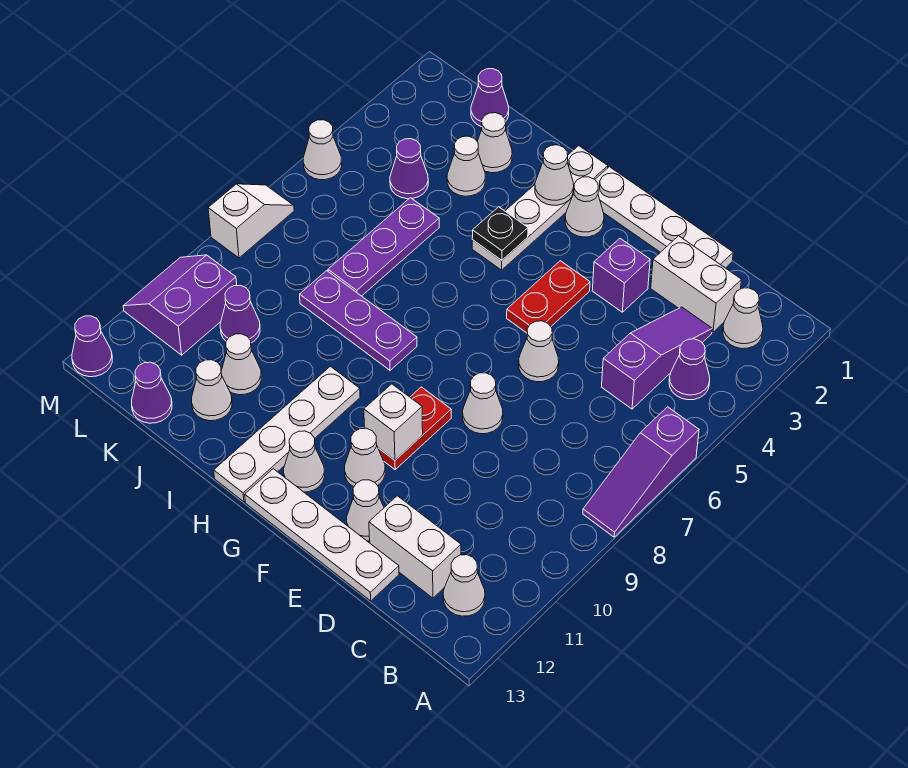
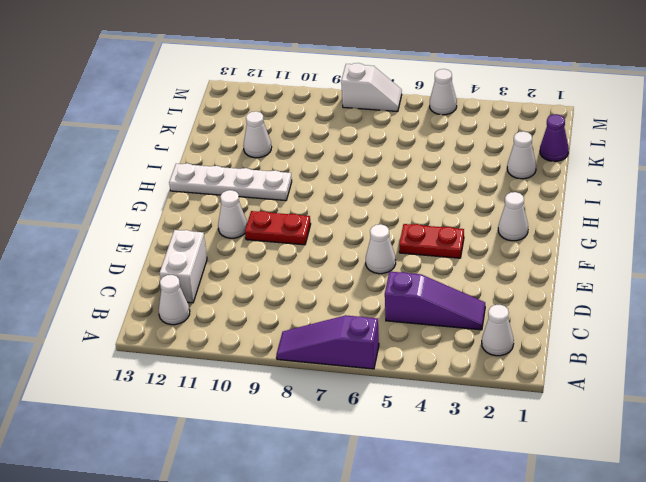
none -> purple cone B4 level 1
none -> white brick C2:D2 level 1
none -> white plate D1:G1 level 1
none -> white plate D13:G13 level 1

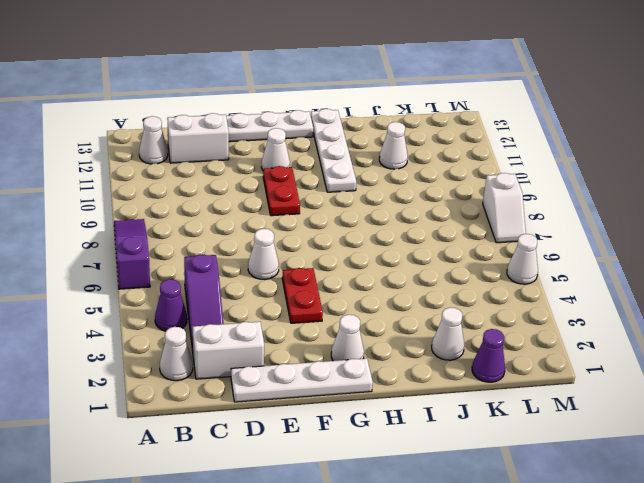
none -> purple brick E3 level 1
none -> white cone E8 level 1
none -> white cone E12 level 1
none -> white cone G12 level 1

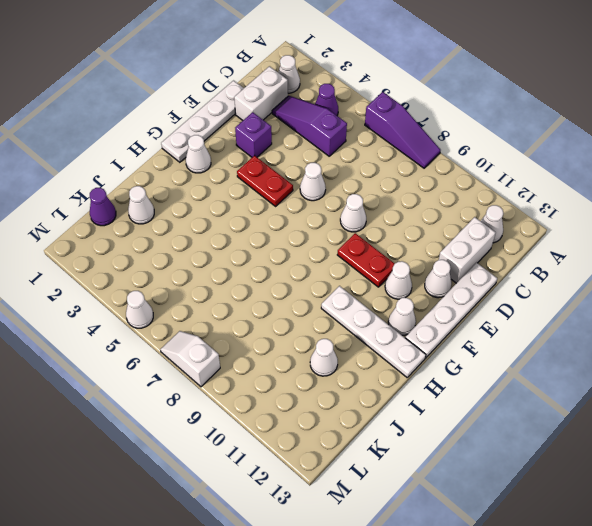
none -> white plate H1:H4 level 1
none -> purple plate H8:J8 level 1
none -> white cone J3 level 1
none -> purple plate J5:J7 level 1

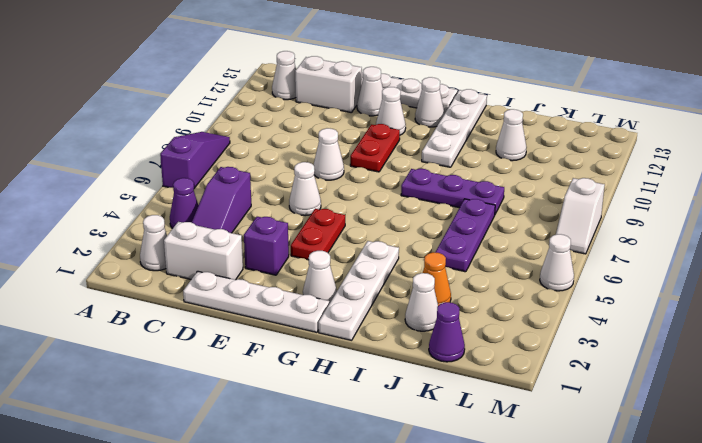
orange cone J3 level 1 -> white cone J3 level 1
none -> white cone J12 level 1
none -> purple cone K4 level 1
none -> purple cone K10 level 1
none -> purple cone K13 level 1

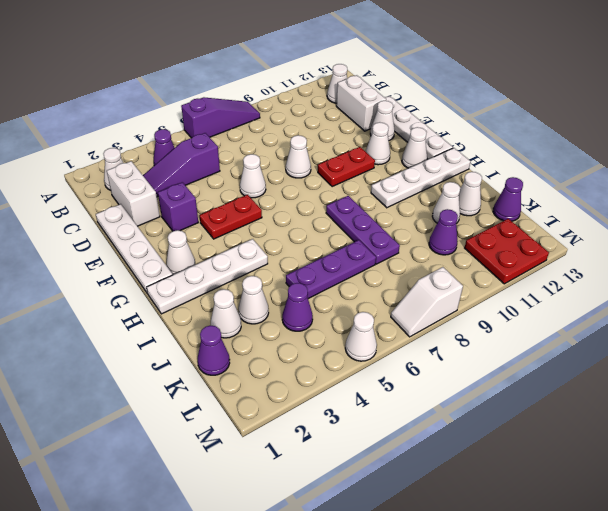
red plate L11:M12 level 1 -> purple slope L10:M11 level 1 top L
none -> purple cone M13 level 1
none -> white brick F10 level 2
none -> white cone H2 level 2
none -> black plate H4 level 2

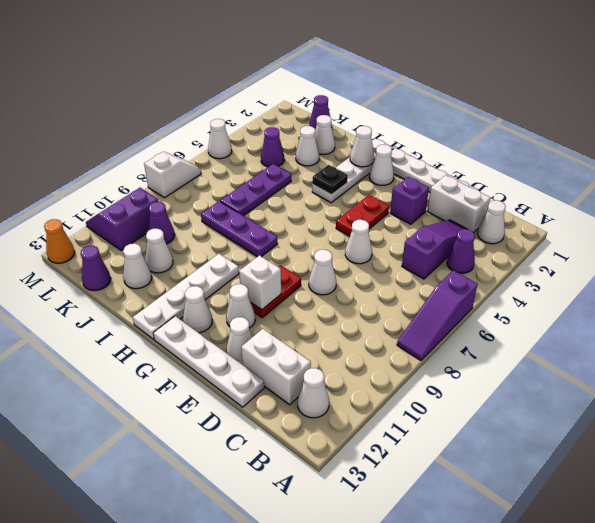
orange cone M13 level 1 -> purple cone M13 level 1

